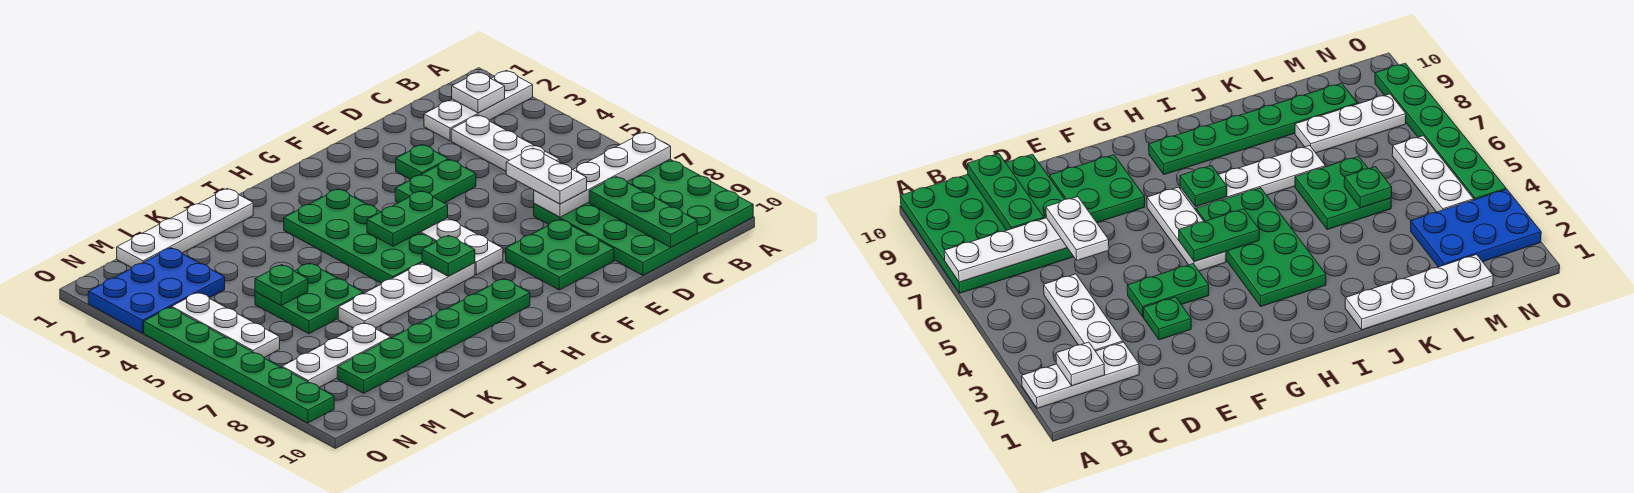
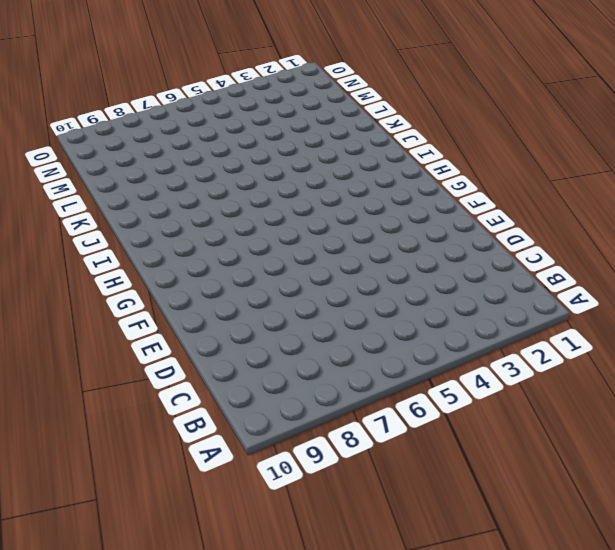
none -> white plate A2:C2 level 1
none -> green plate A7:D10 level 1
none -> white plate C3:C5 level 1

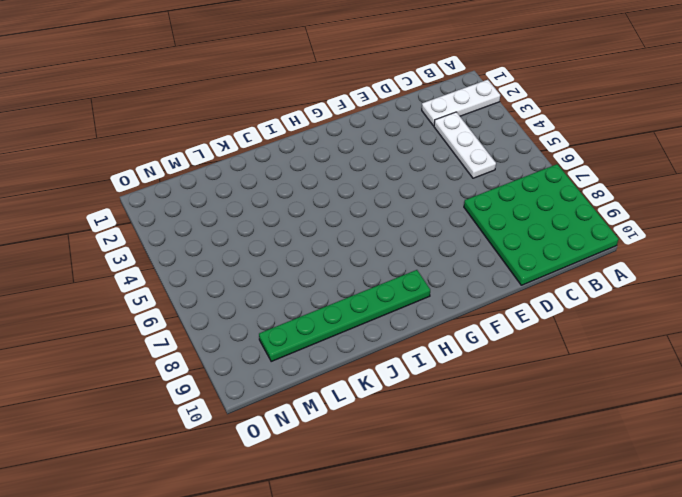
none -> green plate E3 level 1
none -> green plate E4:F4 level 1
none -> green plate E8:F9 level 1

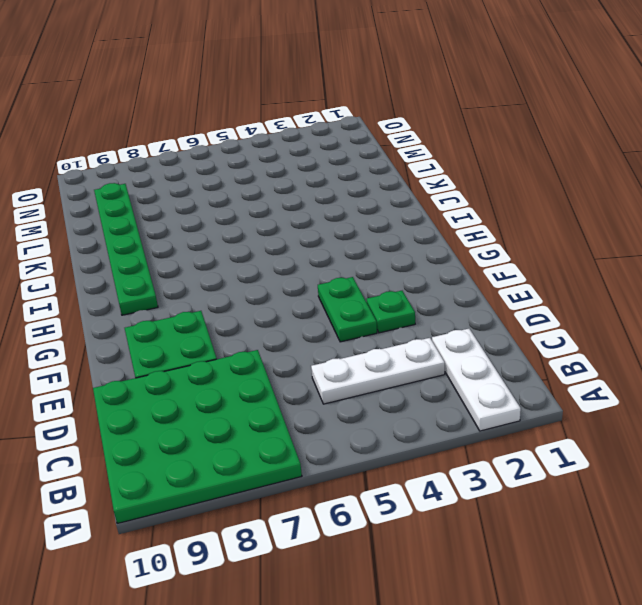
none -> white plate G5:G7 level 1
none -> green plate H3:I6 level 1
none -> white plate H7:K7 level 1

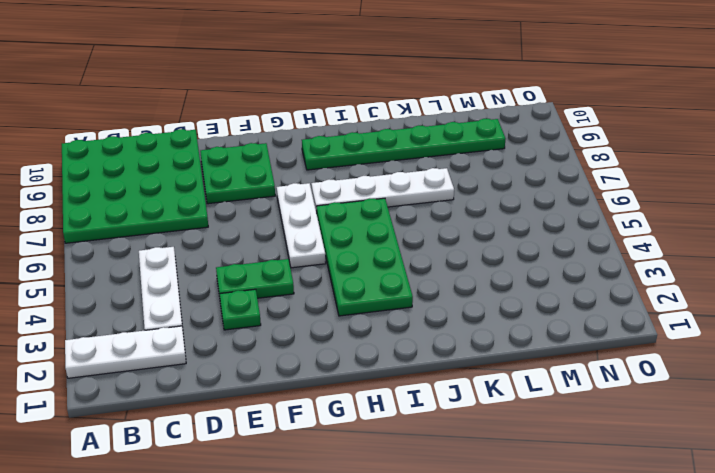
none -> white plate J1:M1 level 1
none -> green plate K5:L6 level 1
none -> white plate L8:N8 level 1

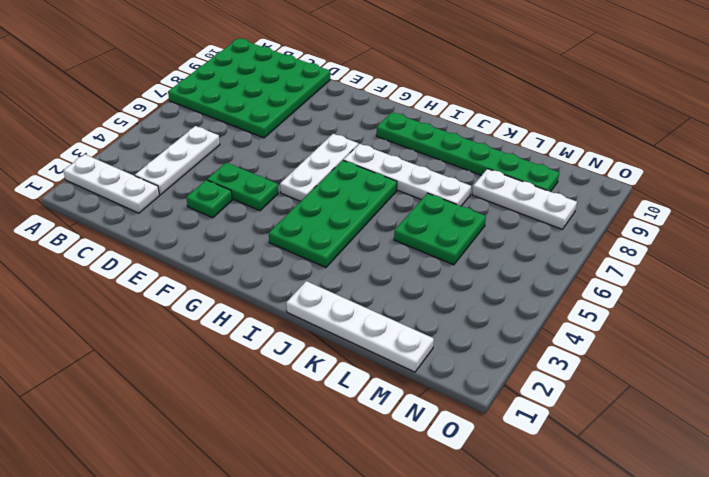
none -> green plate E8:F9 level 1
none -> blue plate M2:O3 level 1
none -> white plate N4:N6 level 1

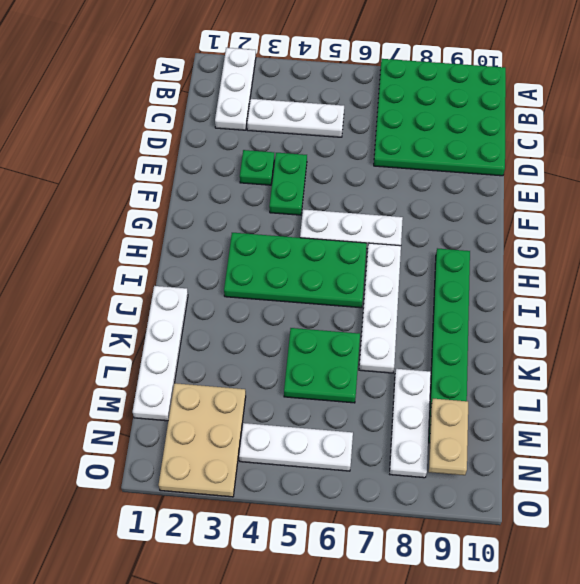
tan plate M2:O3 level 1 -> blue plate M2:O3 level 1
tan plate M9:N9 level 2 -> none
none -> green plate E8:F9 level 1
none -> green plate O4:O9 level 1
none -> white plate A7:D7 level 2

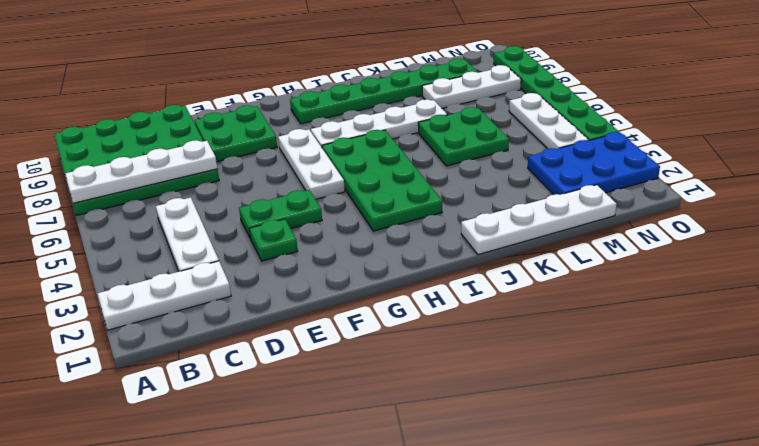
none -> white plate B2 level 2
none -> green plate C8:C10 level 2
none -> green plate G5:H5 level 2

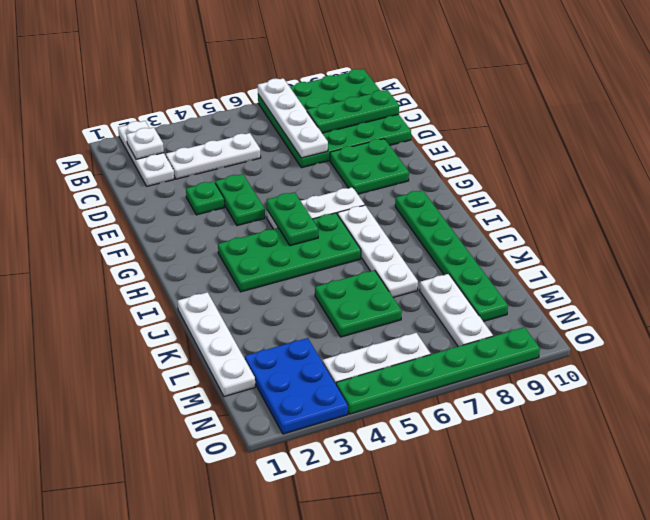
none -> green plate H7 level 2
none -> green plate L5 level 2
none -> white plate D6:D7 level 3

